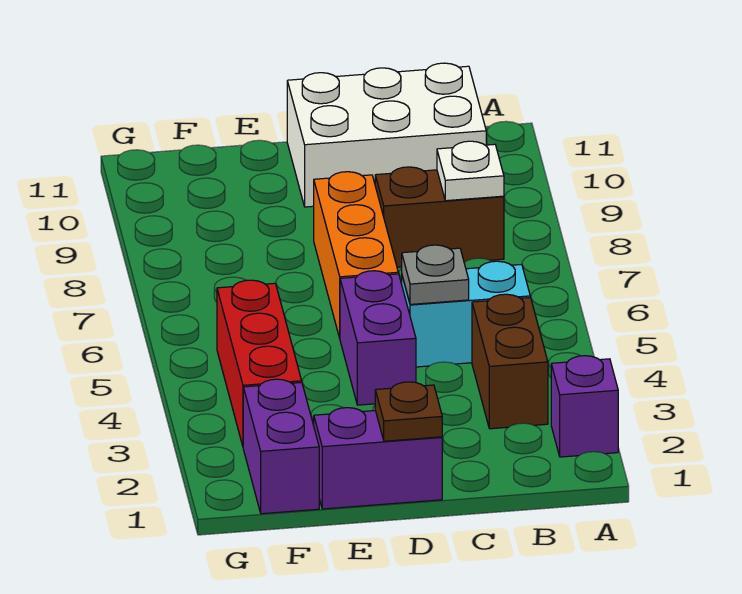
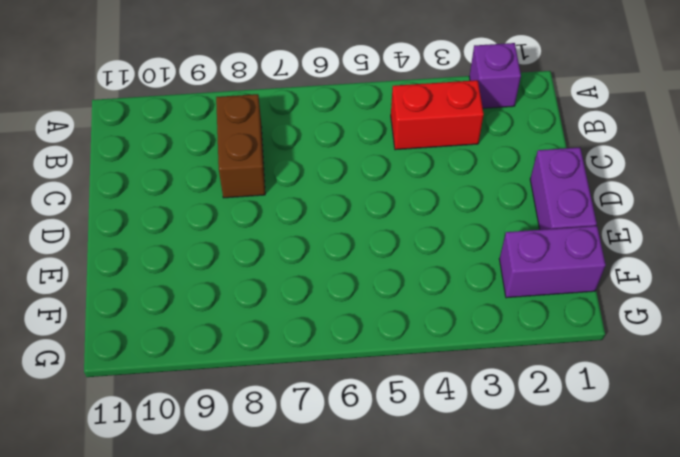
red brick B3:B4 level 1 -> brown brick B3:B4 level 1
none -> cyan brick B5:C5 level 1
none -> white brick B10:D11 level 1
none -> purple brick D4:D5 level 1

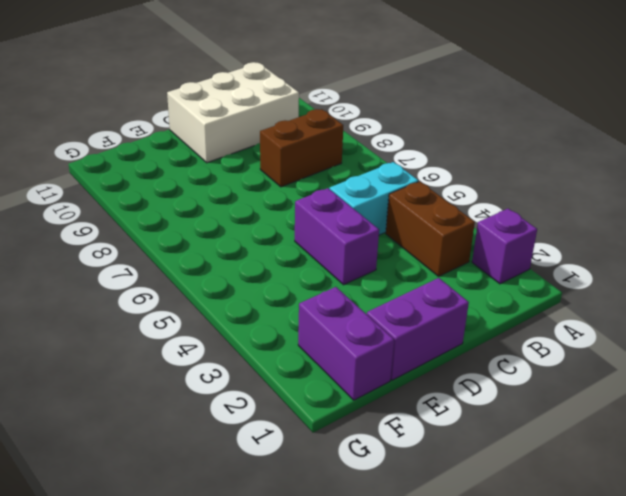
none -> orange brick D6:D8 level 1
none -> red brick F3:F5 level 1
none -> white plate B8 level 2

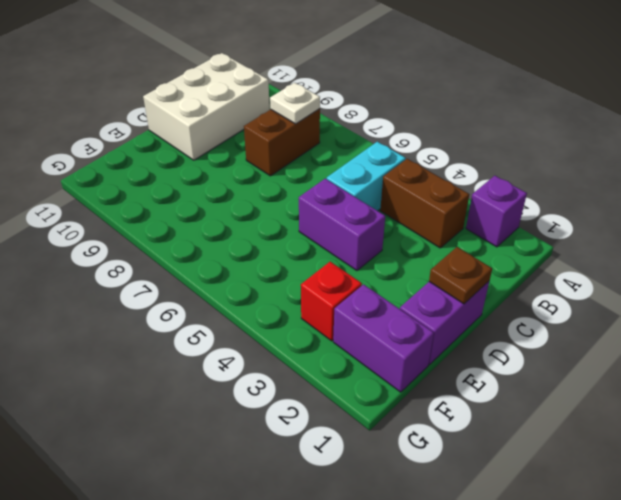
red brick F3 level 1 -> red brick F3:F5 level 1
none -> orange brick D6:D8 level 1
none -> grey plate C5 level 2

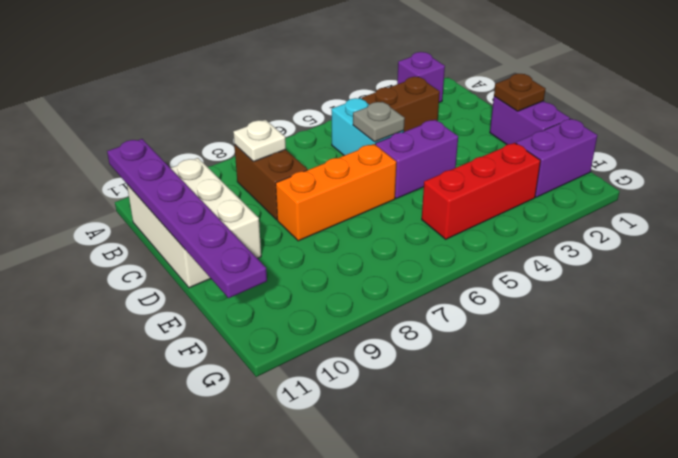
purple plate A11:F11 level 2 -> none

